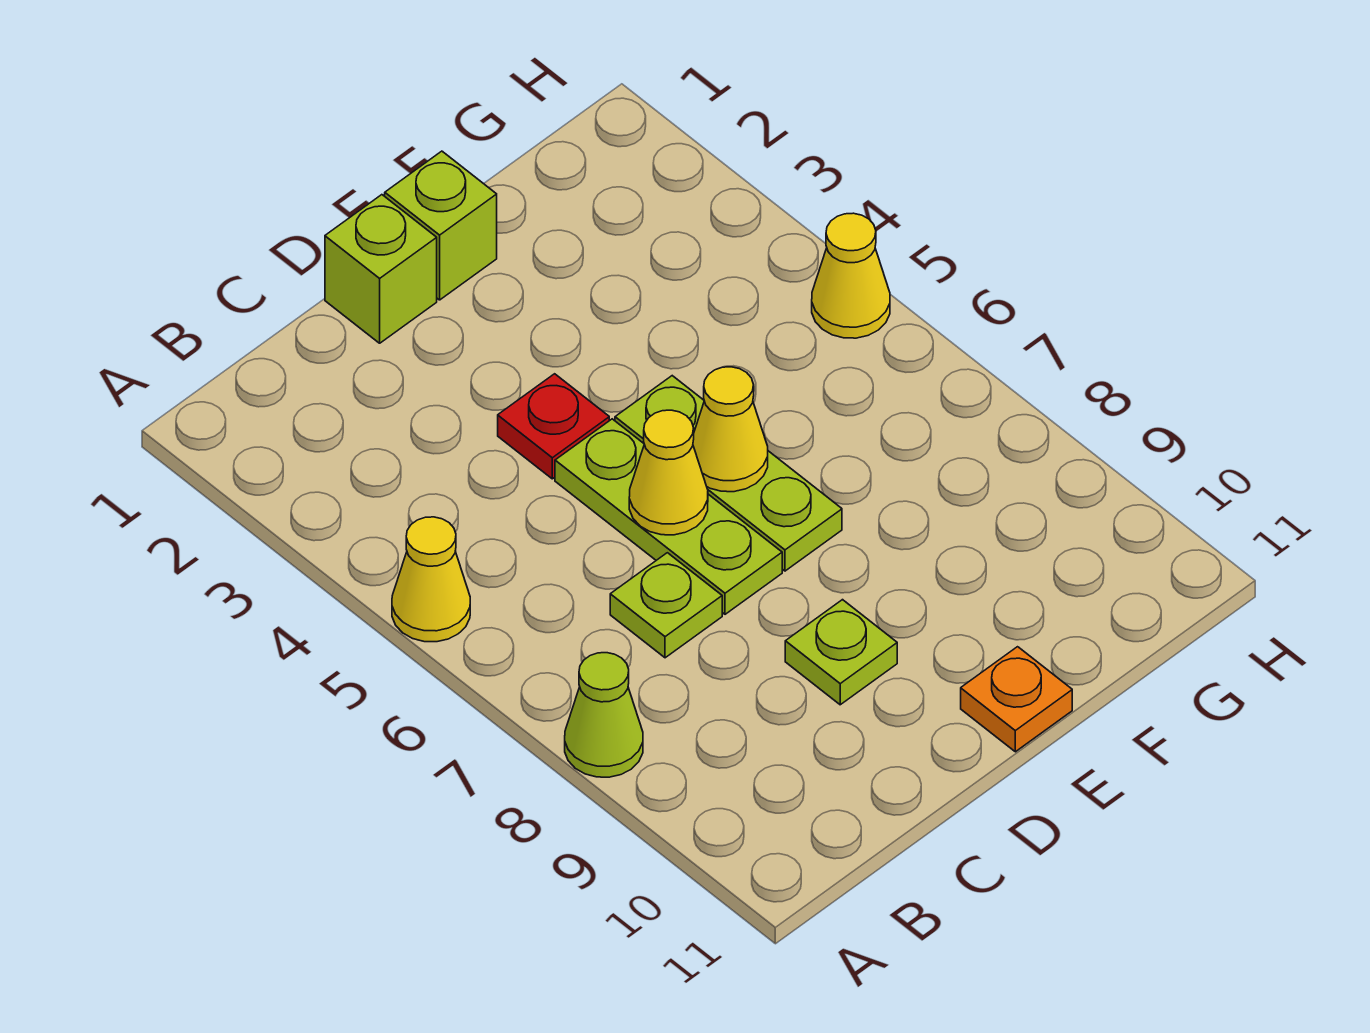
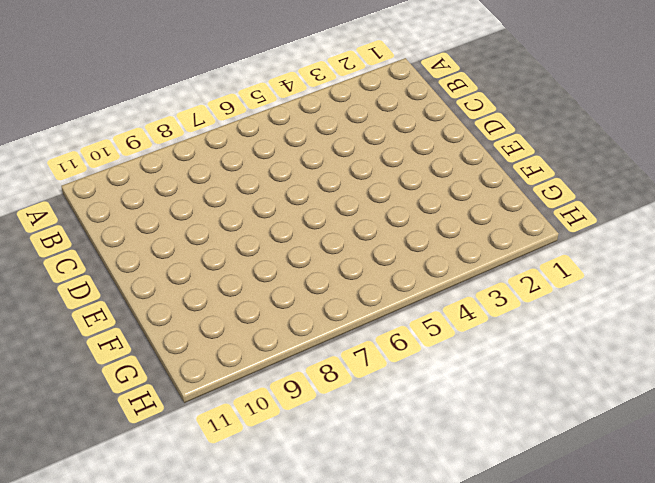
none -> yellow cone A5 level 1
none -> lime cone A8 level 1
none -> lime plate C7 level 1

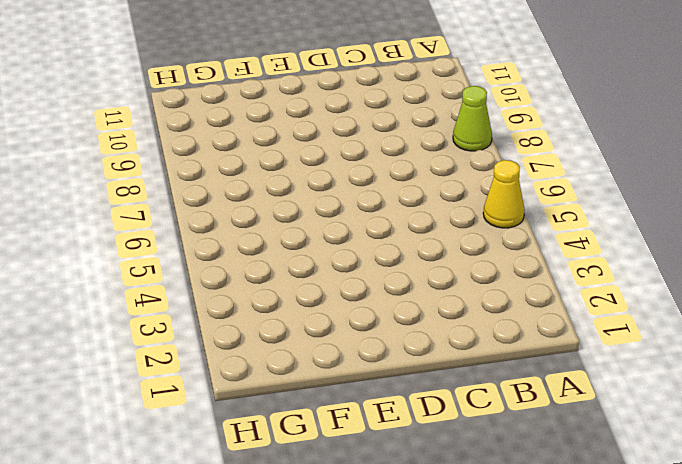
none -> lime plate C7 level 1
none -> lime brick D1 level 1
none -> red plate D4 level 1

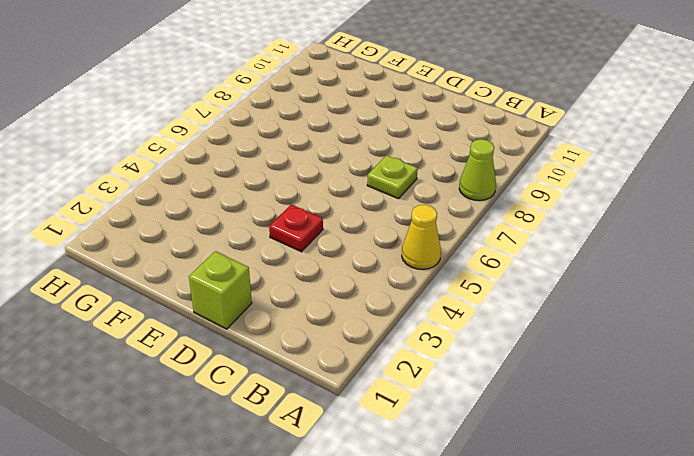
none -> lime plate D5:D7 level 1
none -> lime plate D9 level 1
none -> lime brick E1 level 1

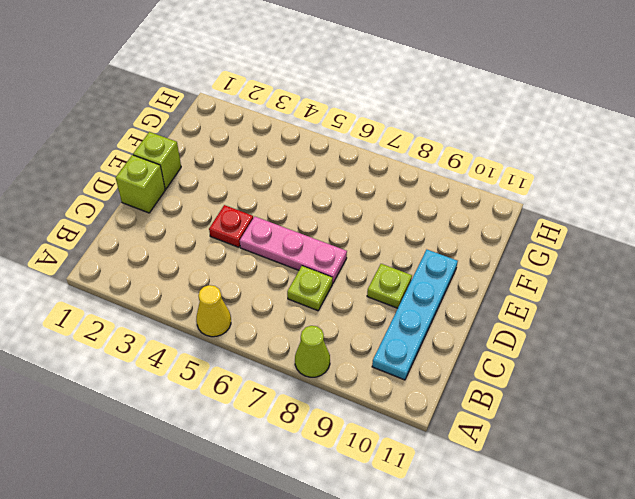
cyan plate B10:E10 level 1 -> none
pink plate D5:D7 level 1 -> lime plate D5:D7 level 1
none -> lime plate E5:E7 level 1
none -> orange plate E11 level 1
none -> yellow cone H5 level 1

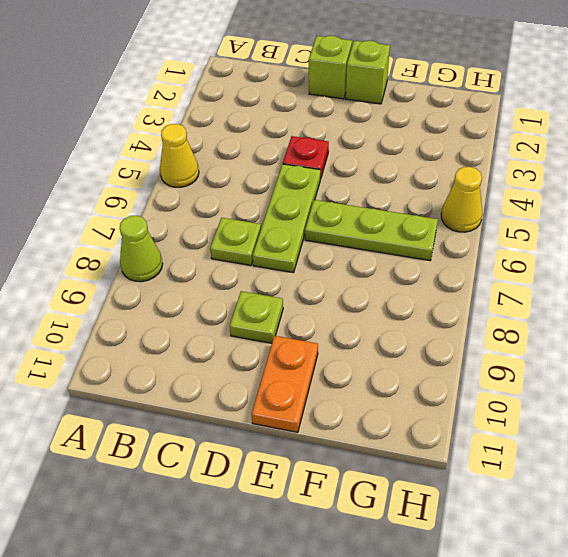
lime plate E6:G6 level 1 -> lime plate E5:E7 level 1
orange plate E10:E11 level 1 -> orange plate E11 level 1
none -> yellow cone D6 level 2
none -> yellow cone E6 level 2

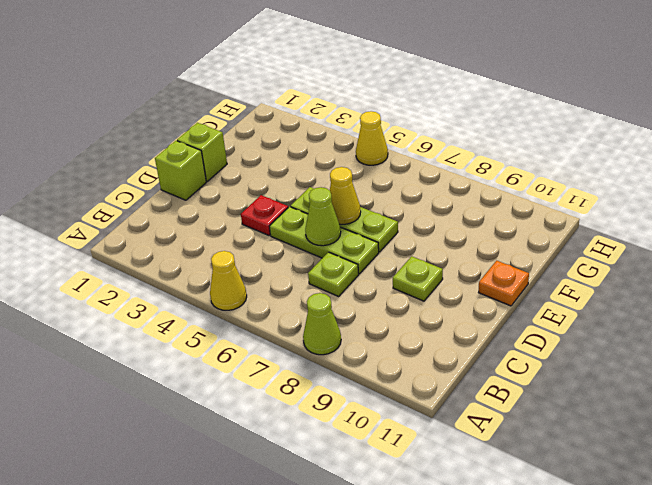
lime cone D6 level 2 -> yellow cone D6 level 2

